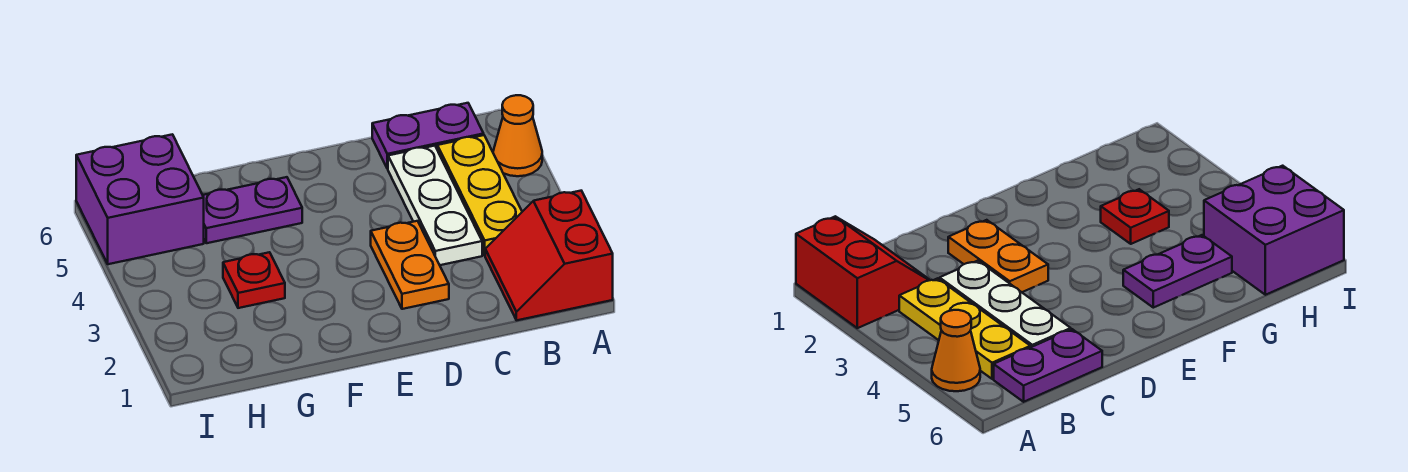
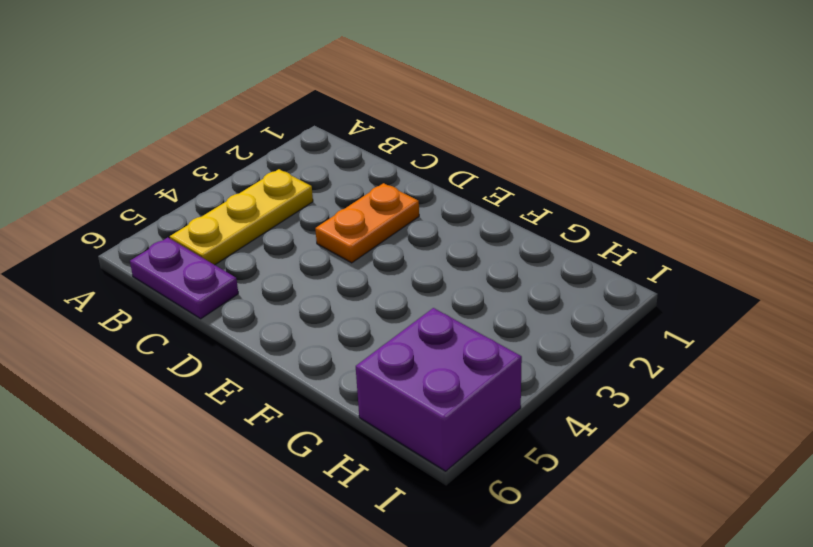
none -> red slope A1:B2 level 1 top A
none -> orange cone A5 level 1

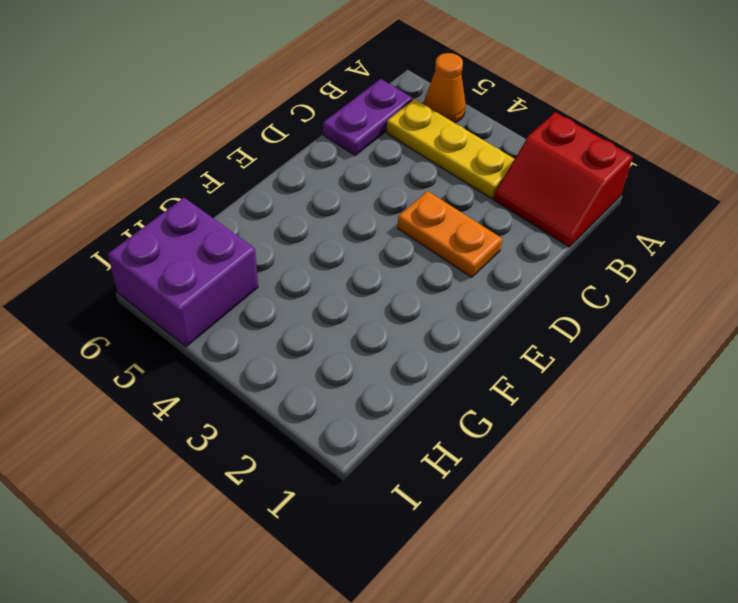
none -> white plate C3:C5 level 1
none -> purple plate F5:G5 level 1

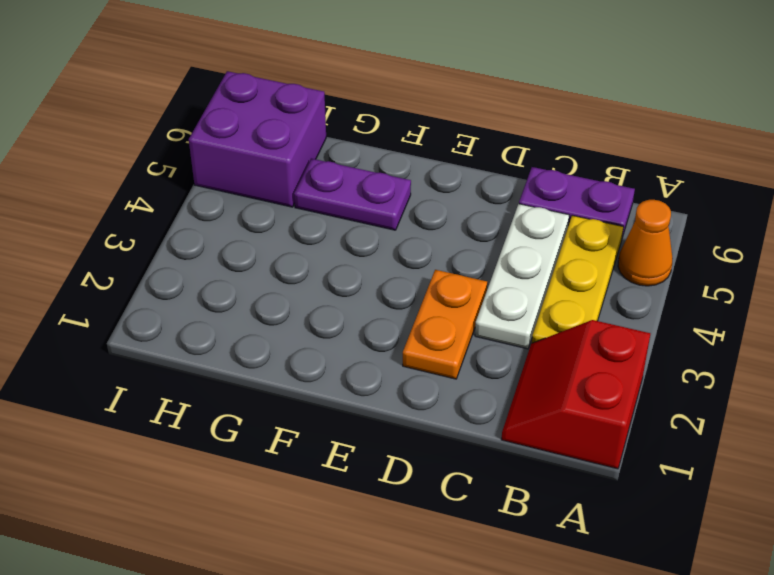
none -> red plate G3 level 1

